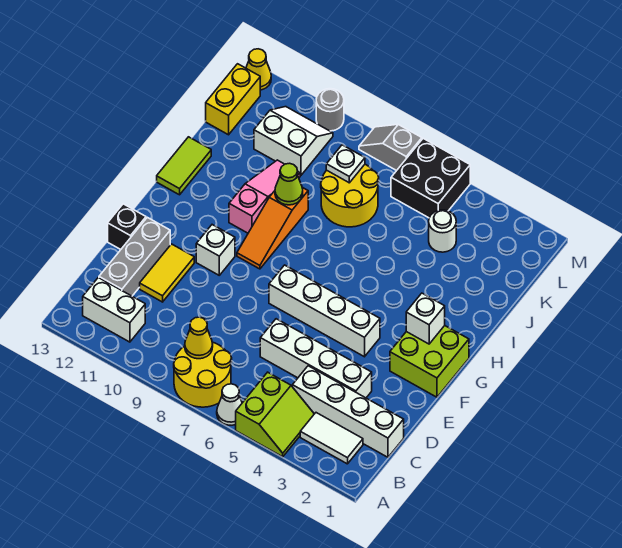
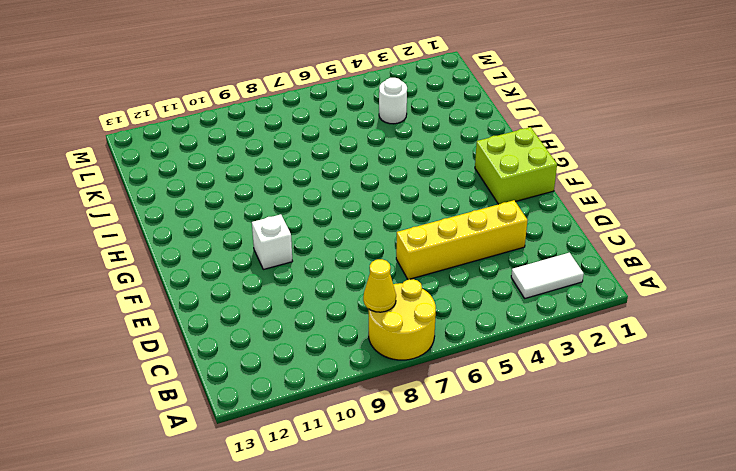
yellow brick D3:D6 level 1 -> white brick D3:D6 level 1
none -> lime slope A4:B5 level 1 top 5
none -> white cone A6 level 1
none -> white brick B11:B12 level 1

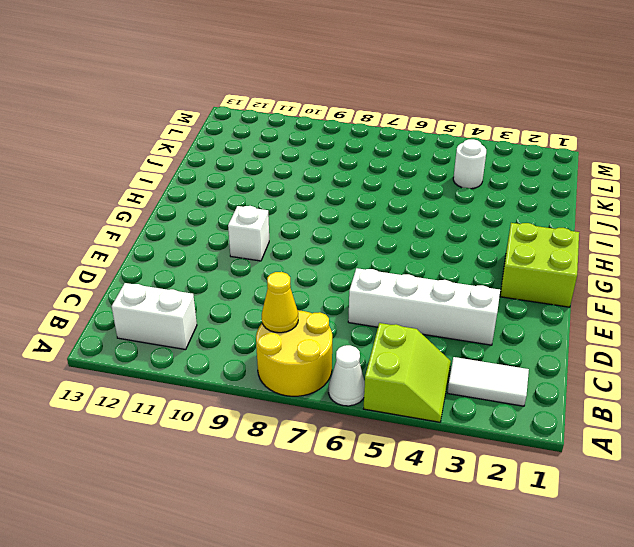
none -> white brick C1:C4 level 1
none -> grey brick C12:E12 level 1
none -> yellow tile D11:E11 level 1

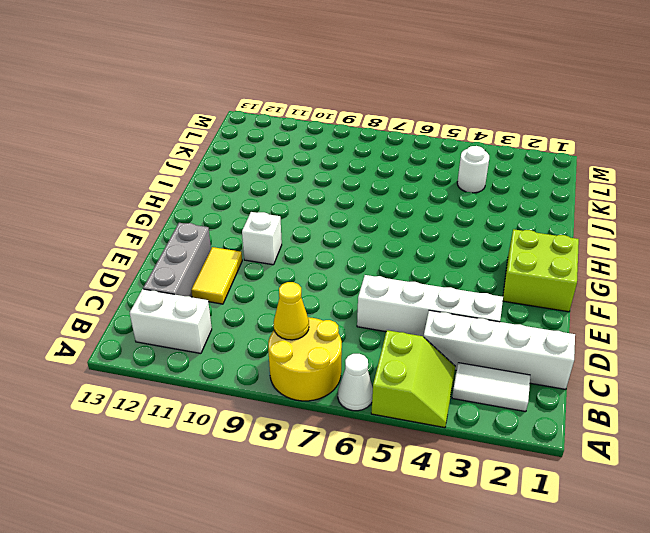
none -> black brick E13 level 1
none -> white brick F4:F7 level 1
none -> orange slope G9:I9 level 1 top I

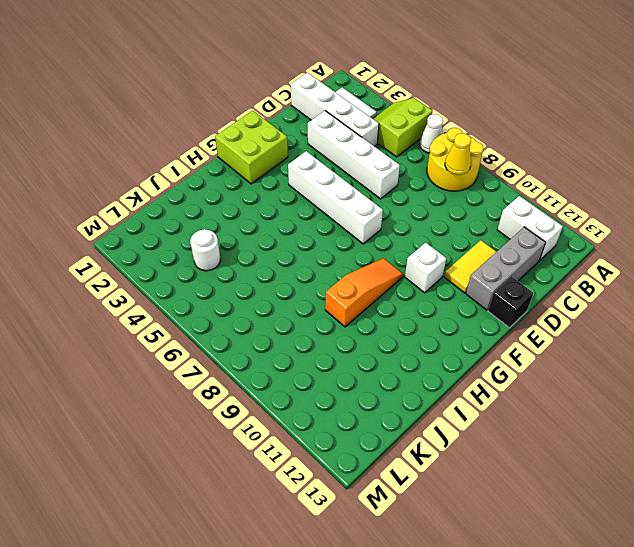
none -> pink slope H10:J10 level 1 top H
none -> lime tile H13:I13 level 1
none -> yellow round brick J7:K8 level 1

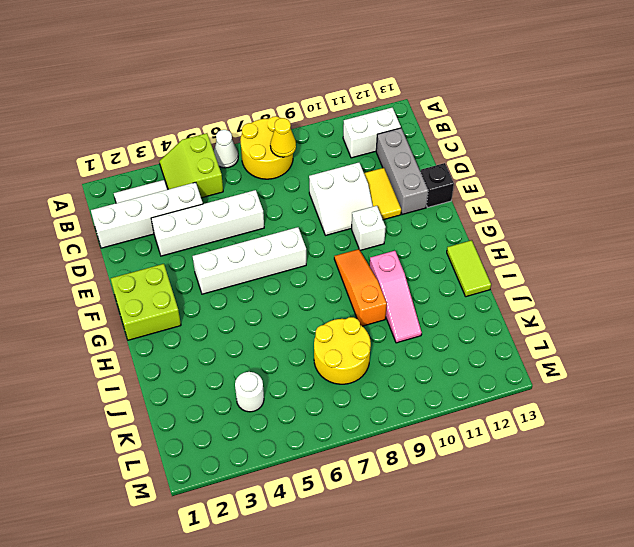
white slope D9:E10 level 1 top D -> white slope K10:L11 level 1 top K
none -> yellow brick K13:L13 level 1
none -> black brick L5:M6 level 1
none -> grey slope M7:M8 level 1 top 7

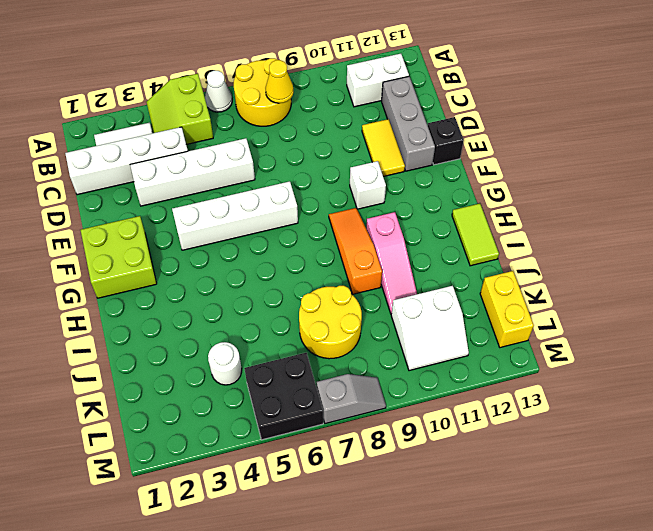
none -> grey round brick M10 level 1
none -> yellow cone M13 level 1
none -> white brick G2 level 2

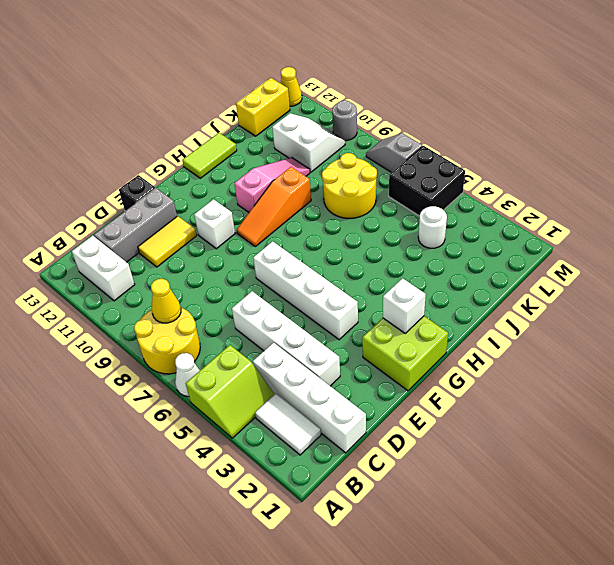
none -> lime cone I9 level 2
none -> white plate K8 level 2

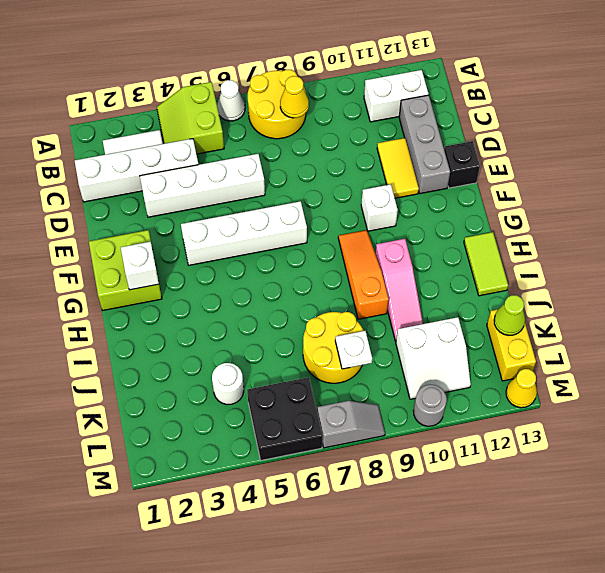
lime cone K13 level 2 -> lime cone I9 level 2

